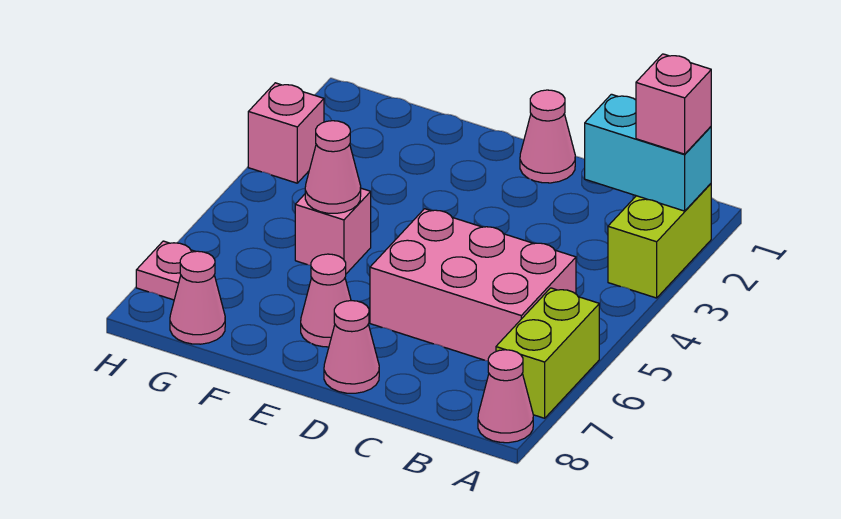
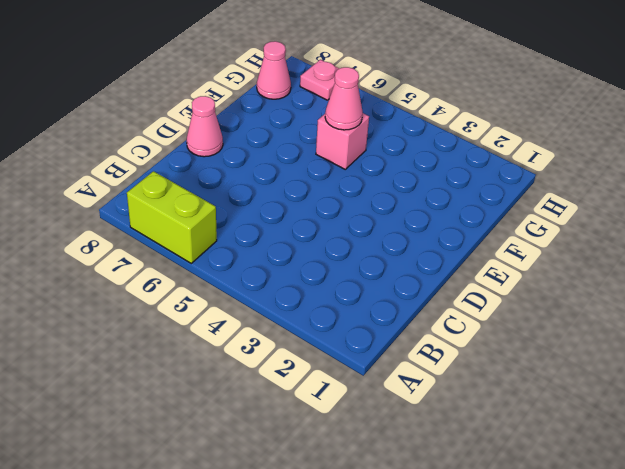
none -> lime brick A2:A3 level 1
none -> pink cone A8 level 1
none -> pink brick B5:D6 level 1

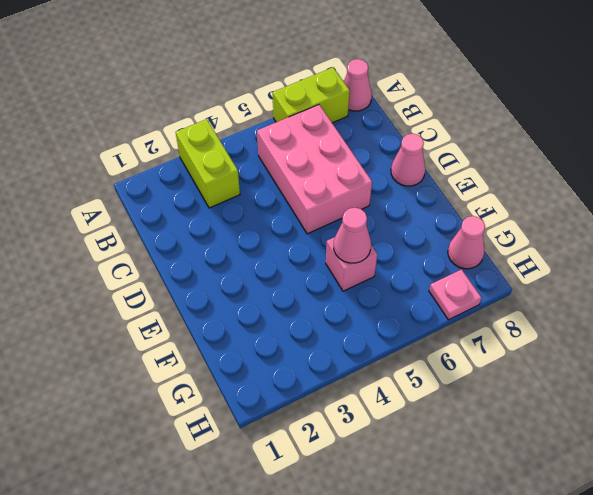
lime brick A3:B3 level 1 -> lime brick A2:A3 level 1
none -> pink cone D1 level 1
none -> pink cone E7 level 1
none -> pink brick H3 level 1

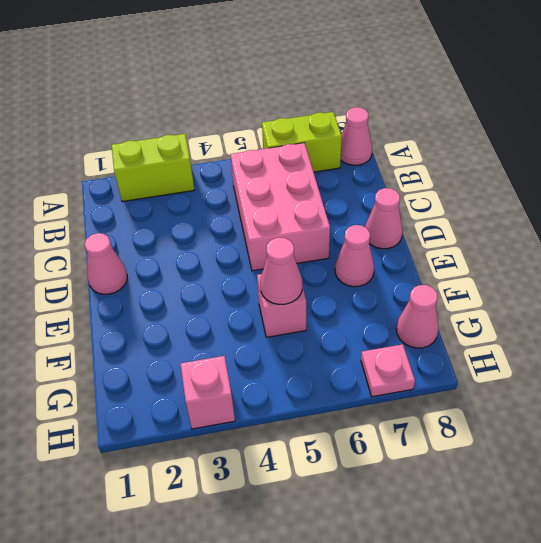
none -> cyan brick A2:B2 level 2
none -> pink brick A2 level 3

